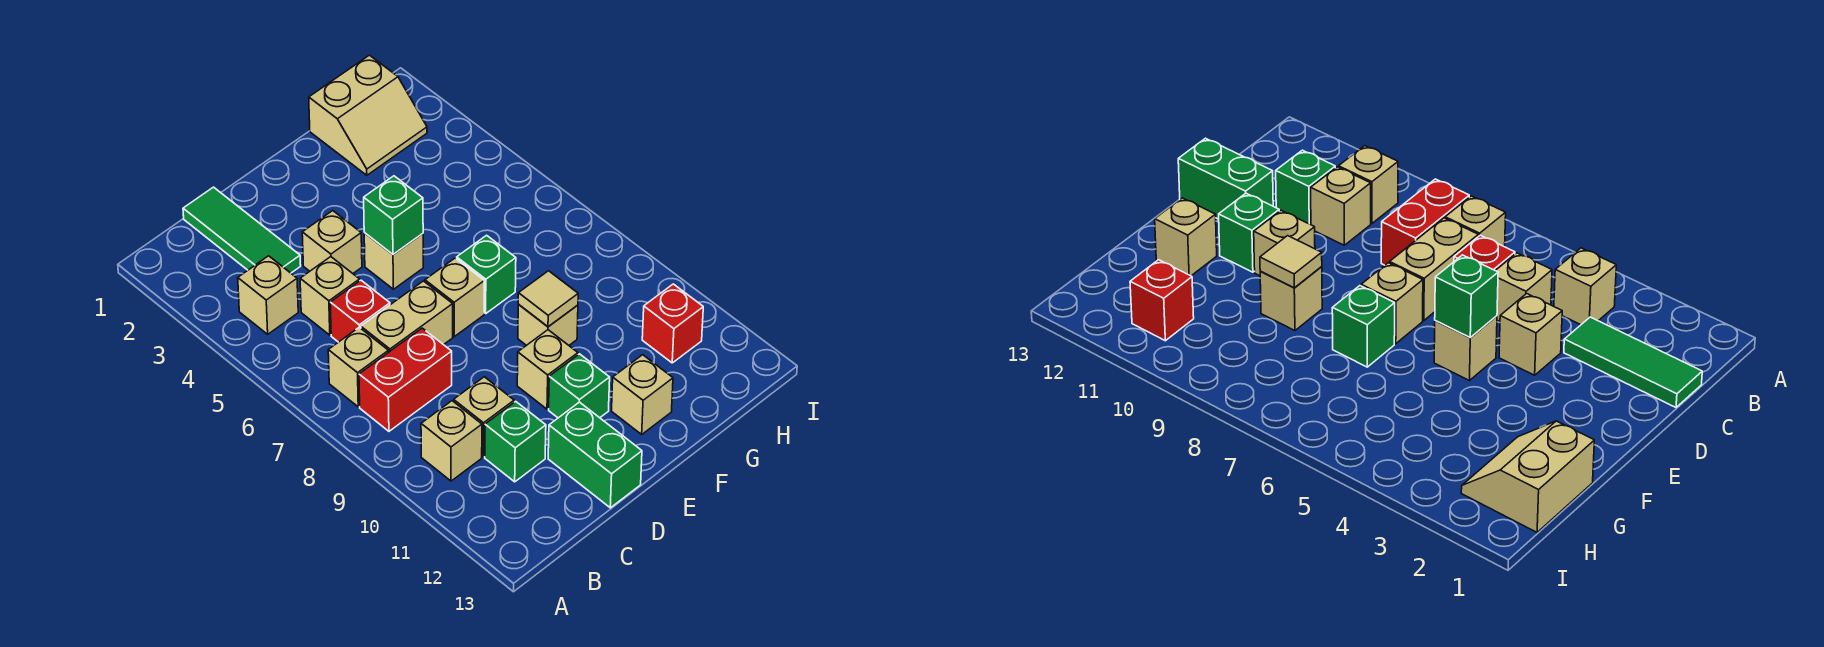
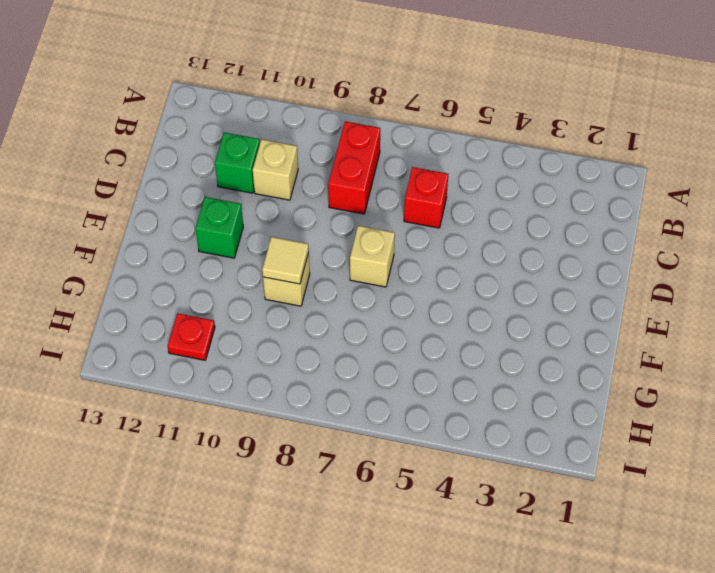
red plate H11 level 1 -> red brick H11 level 1
none -> tan brick B4 level 1
none -> tan brick B7 level 1
none -> tan brick B10 level 1

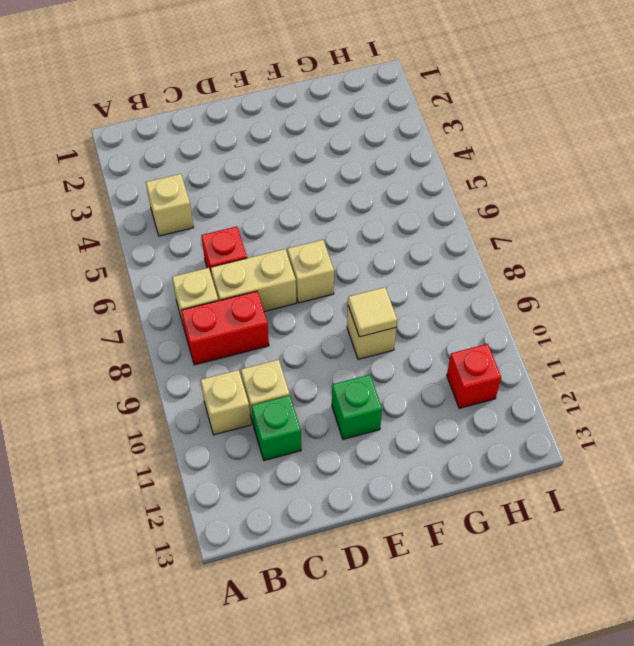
none -> green tile C1:C3 level 1
none -> tan brick C5 level 1
none -> tan brick D4 level 1

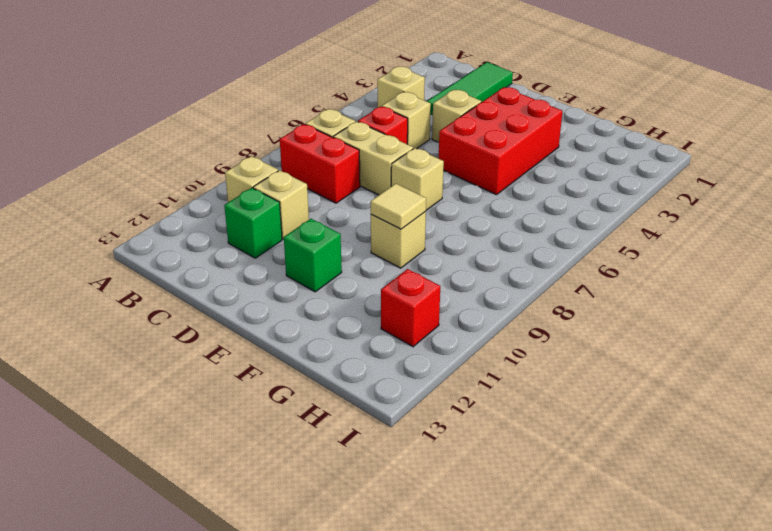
red brick E3:F5 level 1 -> tan brick E5 level 1
none -> green brick D12:D13 level 1
none -> tan brick E10 level 1
none -> green brick F7 level 1

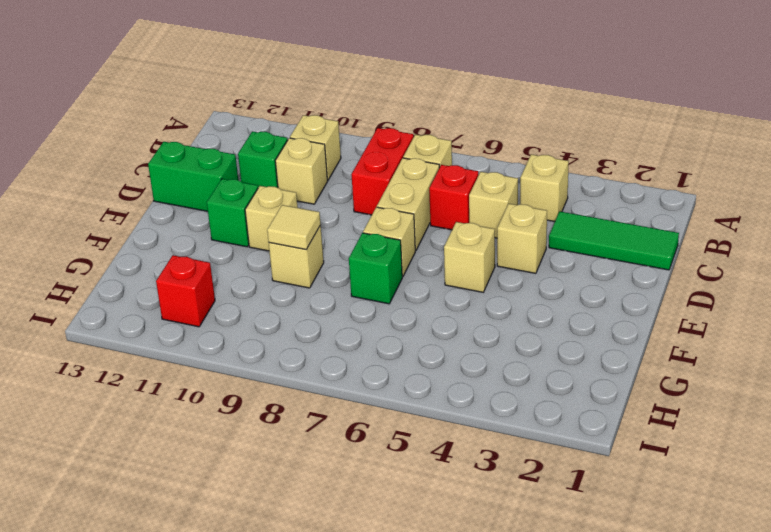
none -> tan brick F12 level 1
none -> tan slope G1:H2 level 1 top 1
none -> green brick E5 level 2

